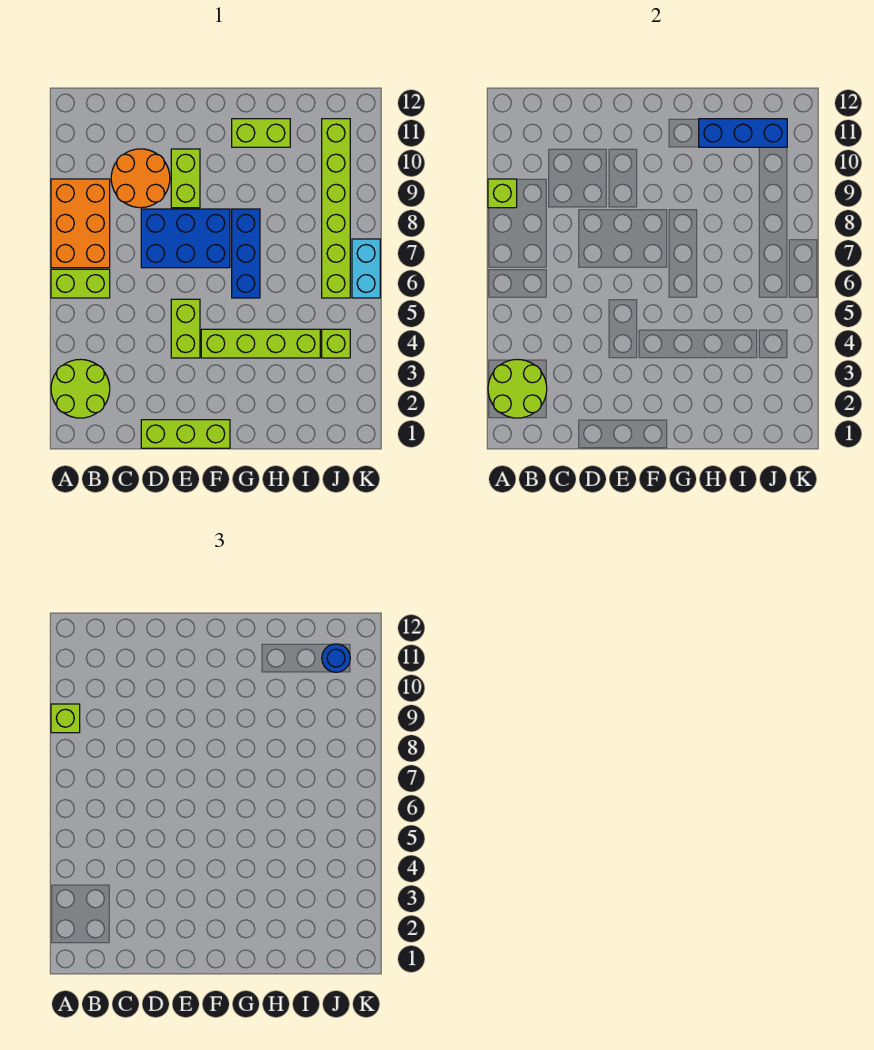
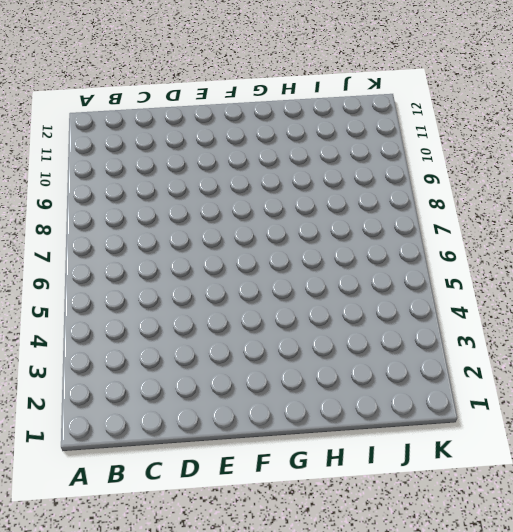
none -> lime round brick A2:B3 level 1
none -> lime brick A6:B6 level 1
none -> orange brick A7:B9 level 1

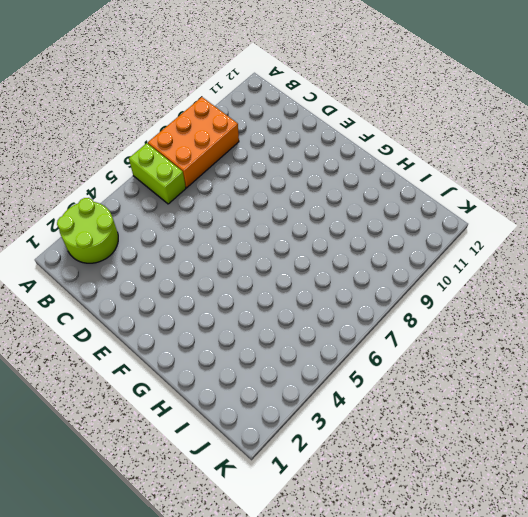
none -> orange round brick C9:D10 level 1
none -> lime brick D1:F1 level 1
none -> blue brick D7:F8 level 1

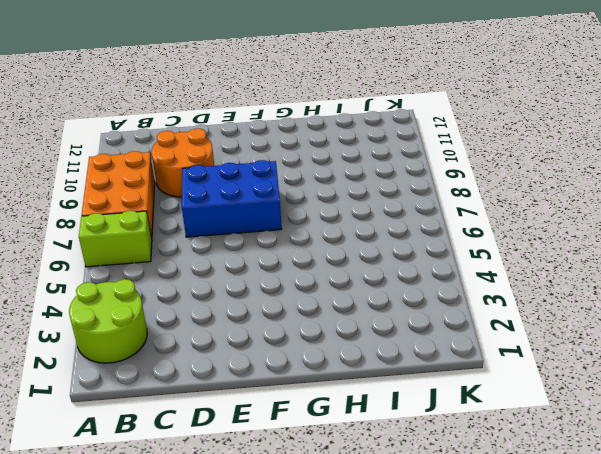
none -> lime brick D1:F1 level 1
none -> lime brick E4:E5 level 1
none -> lime brick E9:E10 level 1

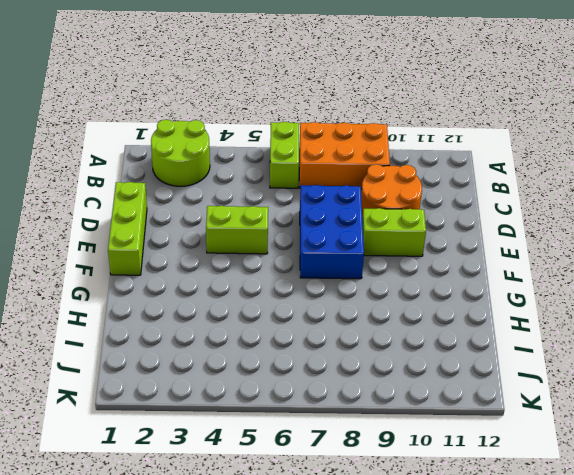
none -> lime brick F4:I4 level 1
none -> blue brick G6:G8 level 1
none -> lime brick G11:H11 level 1

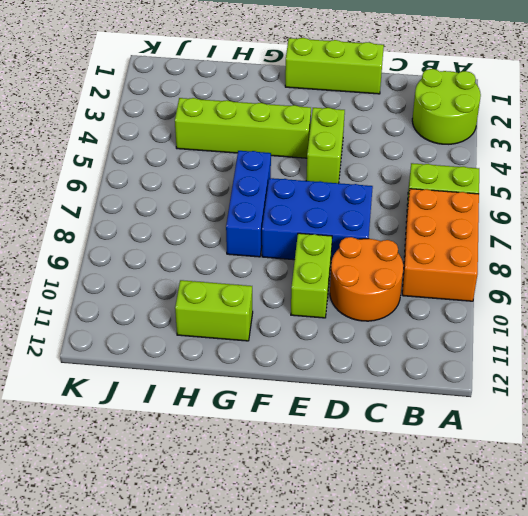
none -> lime brick J4 level 1
none -> lime brick J6:J11 level 1
none -> cyan brick K6:K7 level 1

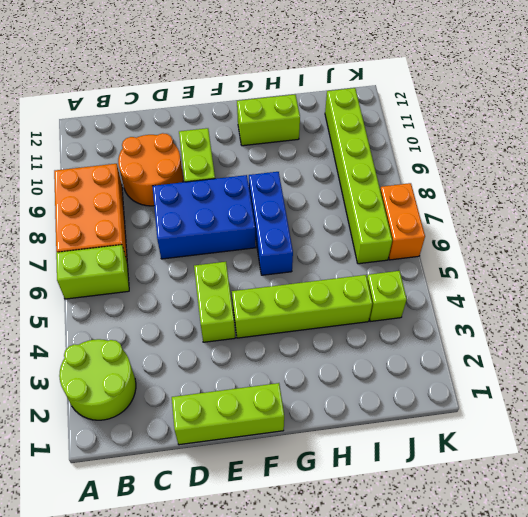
orange brick K6:K7 level 1 -> cyan brick K6:K7 level 1
none -> lime round brick A2:B3 level 2
none -> lime brick A9 level 2
none -> blue brick H11:J11 level 2

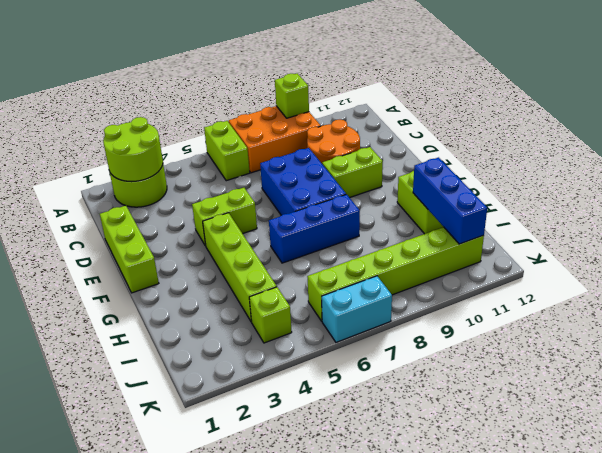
none -> lime brick A9 level 3
none -> blue round brick J11 level 3

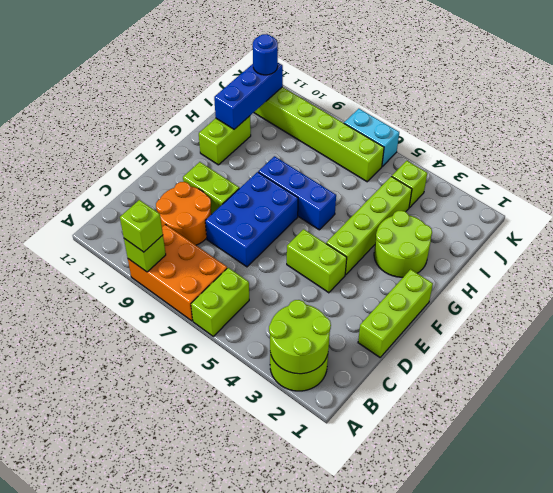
lime round brick G2:H3 level 1 -> none

